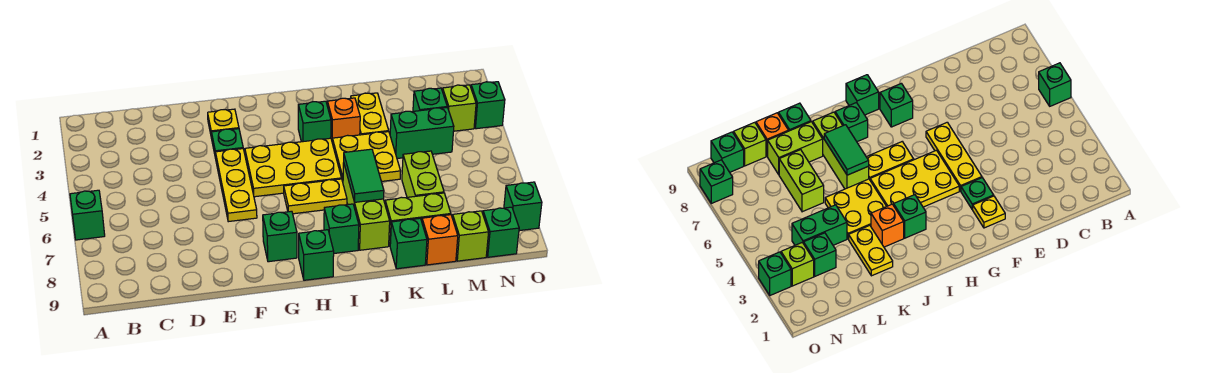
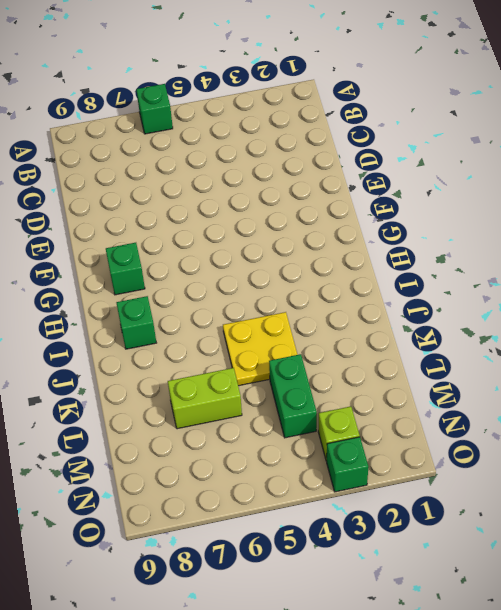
none -> yellow plate F2 level 1
none -> green plate F3 level 1
none -> yellow plate F4:F6 level 1

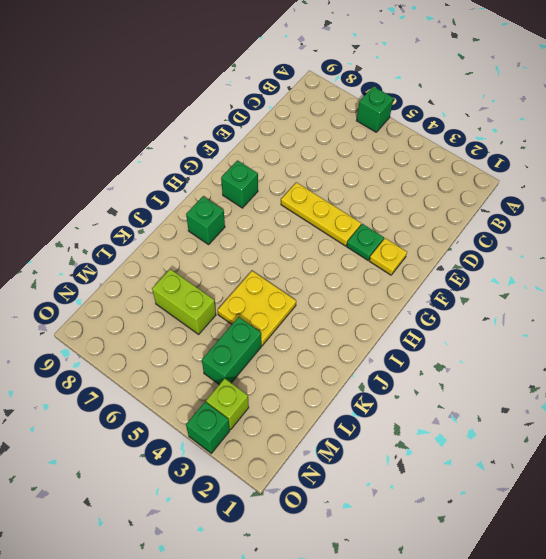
none -> yellow plate G4:I5 level 1
none -> yellow plate H6:I6 level 1
none -> green brick H9 level 1

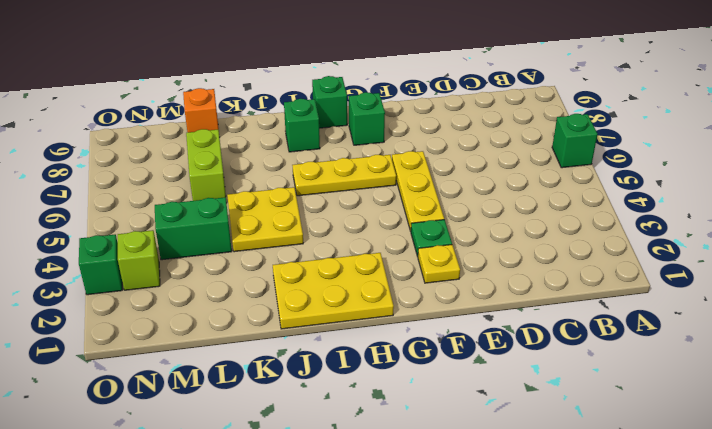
yellow plate G6:I6 level 1 -> yellow plate H6:I6 level 1
yellow plate H1:J2 level 1 -> yellow plate G4:I5 level 1
none -> green brick I3 level 1
none -> orange brick J3 level 1
none -> lime brick J6:J8 level 1

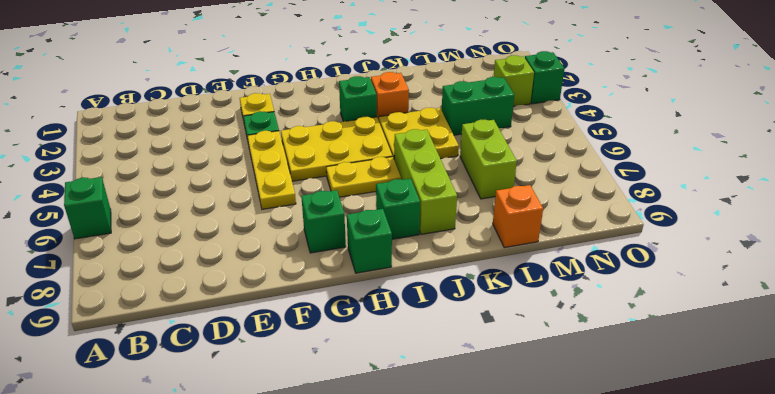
none -> yellow plate K2:K3 level 1
none -> lime brick K8:L8 level 1
none -> green brick K9 level 1

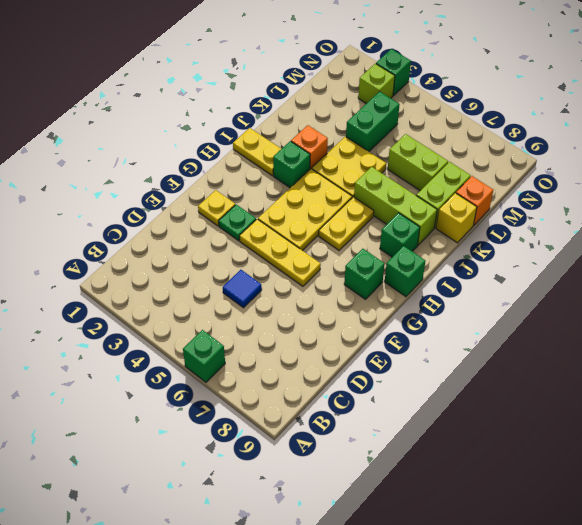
blue tile D5 level 1 -> none
yellow plate I1:I2 level 1 -> yellow plate K2:K3 level 1
yellow brick K9 level 1 -> green brick K9 level 1
none -> green brick M3 level 1
none -> lime brick M9 level 1
none -> green brick N9 level 1

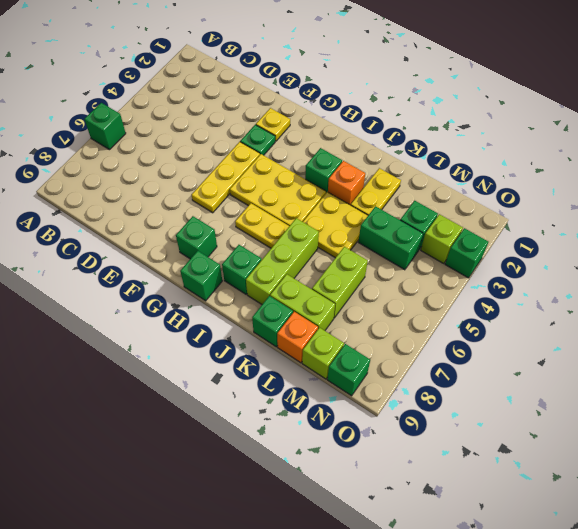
none -> green brick O8 level 1
none -> green tile J6:J7 level 2

